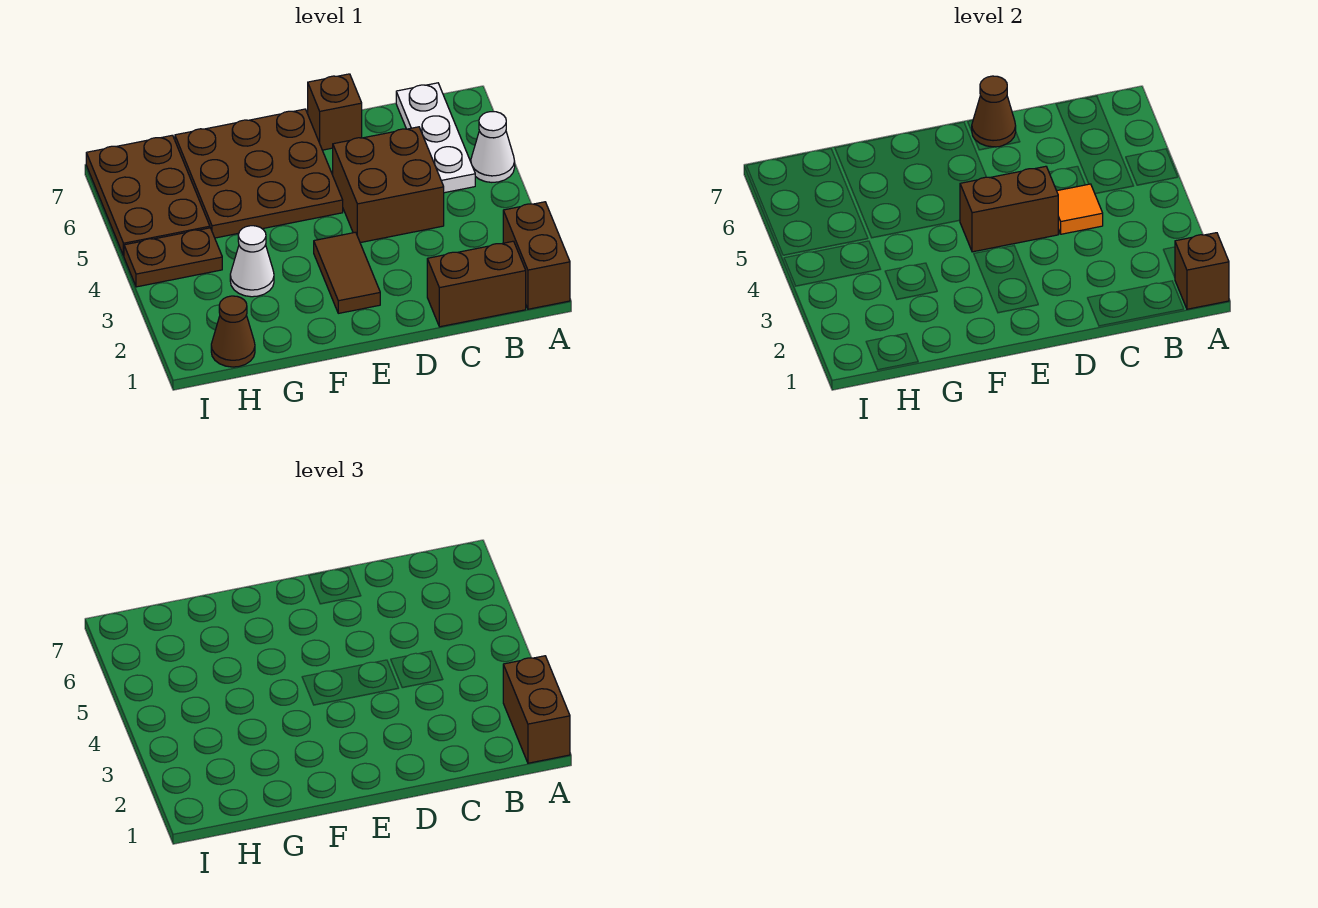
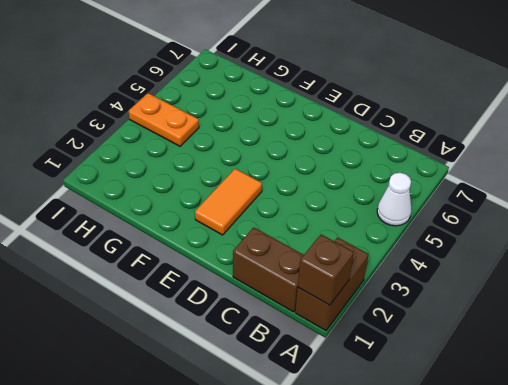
orange tile E2:E3 level 1 -> brown tile E2:E3 level 1
orange plate H4:I4 level 1 -> brown plate H4:I4 level 1
none -> white plate B5:B7 level 1
none -> brown brick C4:D5 level 1
none -> brown brick D7 level 1

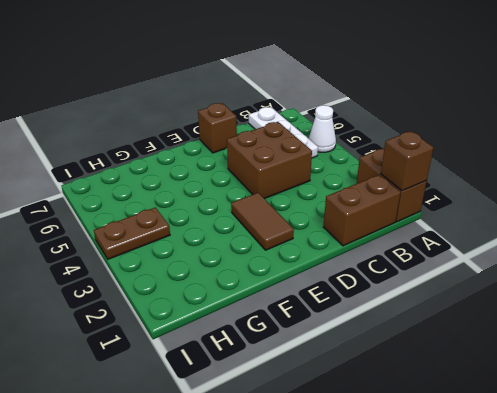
none -> brown plate E5:G7 level 1
none -> white cone G3 level 1
none -> brown cone H1 level 1

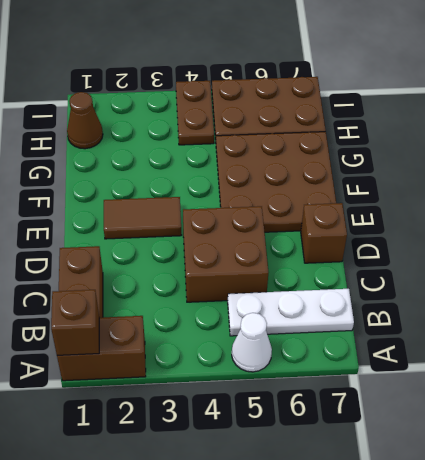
none -> white cone G3 level 1
none -> orange tile C4 level 2
none -> brown brick D4:E4 level 2

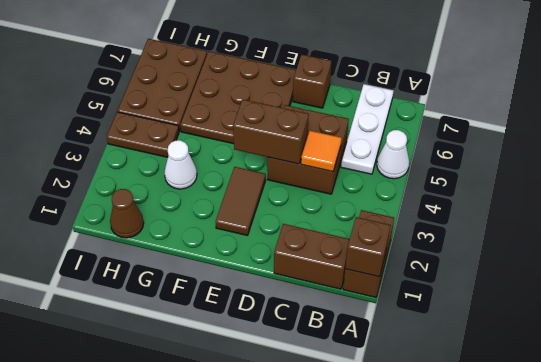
none -> brown cone D7 level 2
none -> brown brick A1:A2 level 3

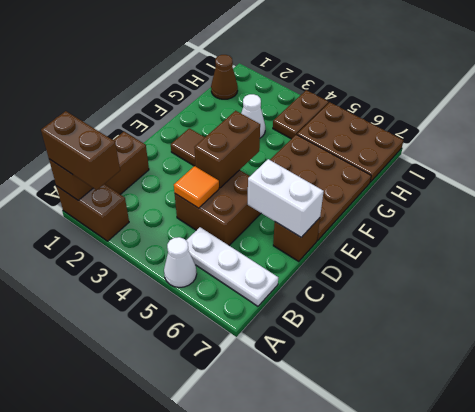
white brick D6:D7 level 2 -> brown cone D7 level 2

